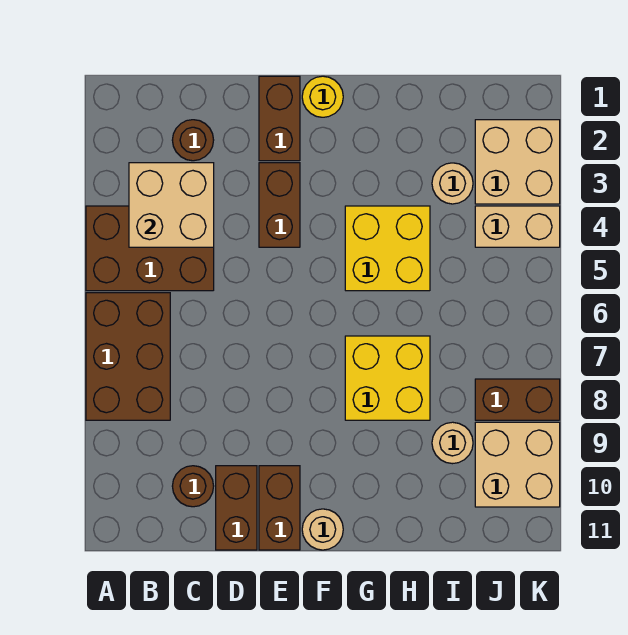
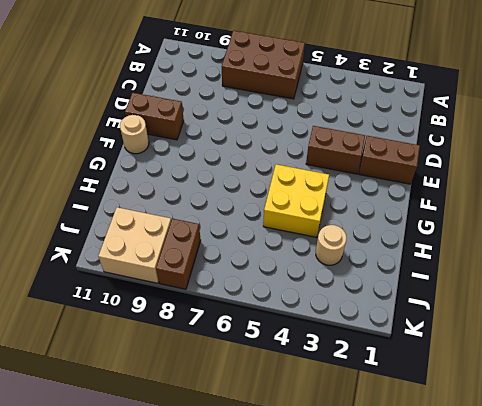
none -> brown brick A4:C5 level 1
none -> brown round brick C2 level 1
none -> brown round brick C10 level 1

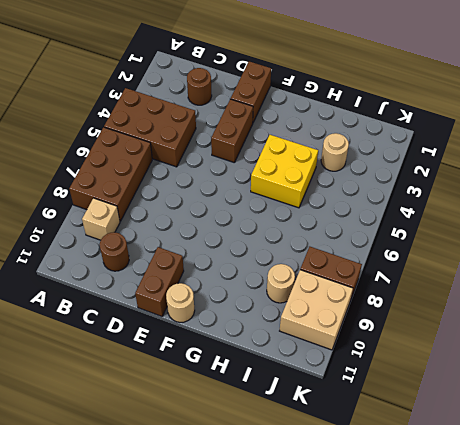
tan brick B9 level 1 -> none
none -> brown brick D10:D11 level 1
none -> yellow round brick F1 level 1
none -> yellow brick G7:H8 level 1

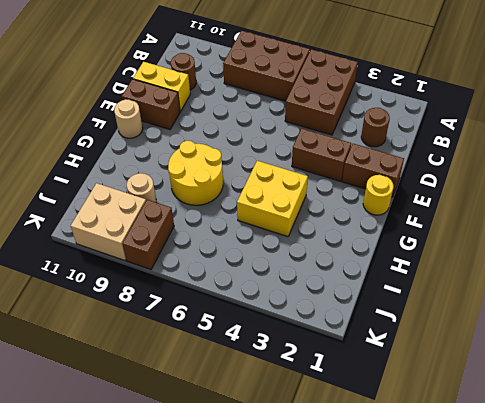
yellow brick D10:D11 level 1 -> brown brick D10:D11 level 1
yellow round brick G7:H8 level 1 -> yellow brick G7:H8 level 1
none -> tan round brick I3 level 1
none -> tan brick J2:K3 level 1
none -> tan brick J4:K4 level 1

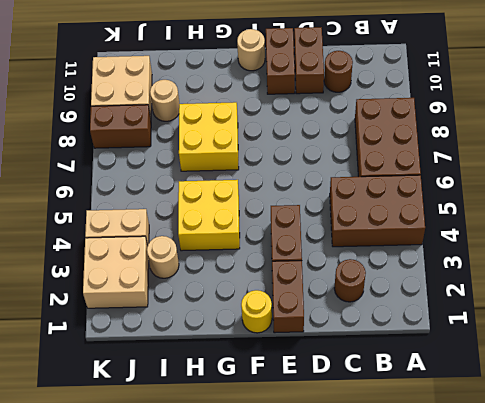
none -> tan brick B3:C4 level 2

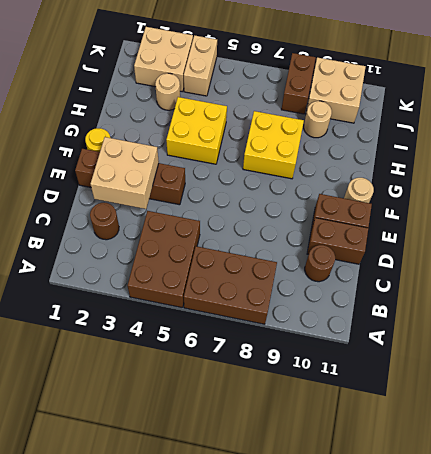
tan brick D2:E3 level 2 -> tan brick B3:C4 level 2

